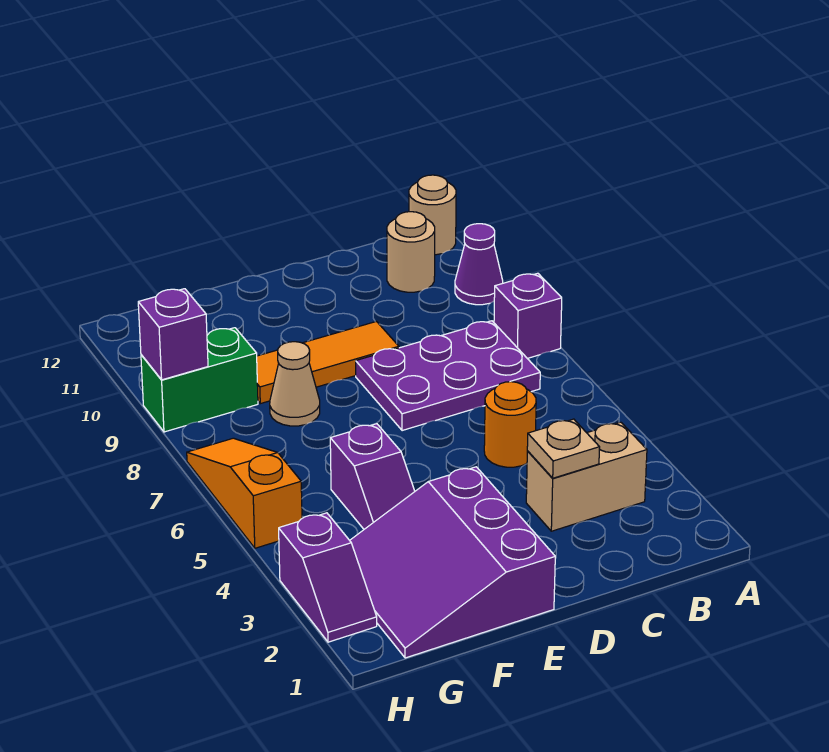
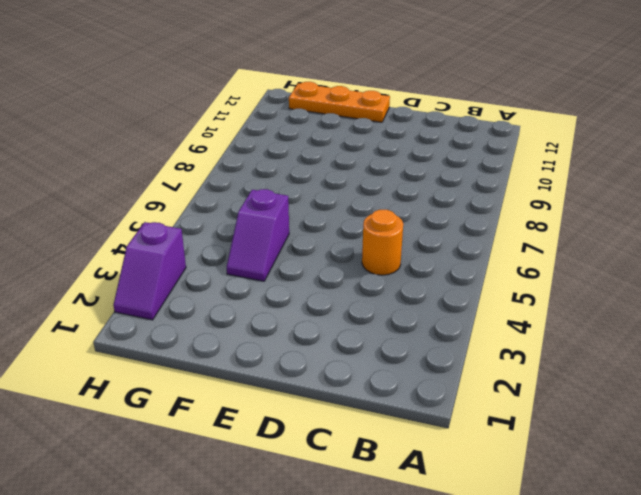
orange plate E12:G12 level 1 -> none
none -> purple brick A8 level 1
none -> purple cone A10 level 1
none -> tan round brick A12 level 1

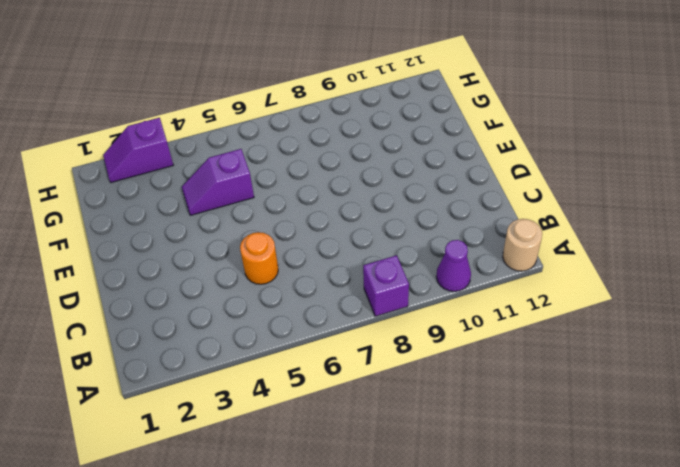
none -> tan brick B3:C3 level 1
none -> purple plate B7:D8 level 1
none -> tan round brick B11 level 1

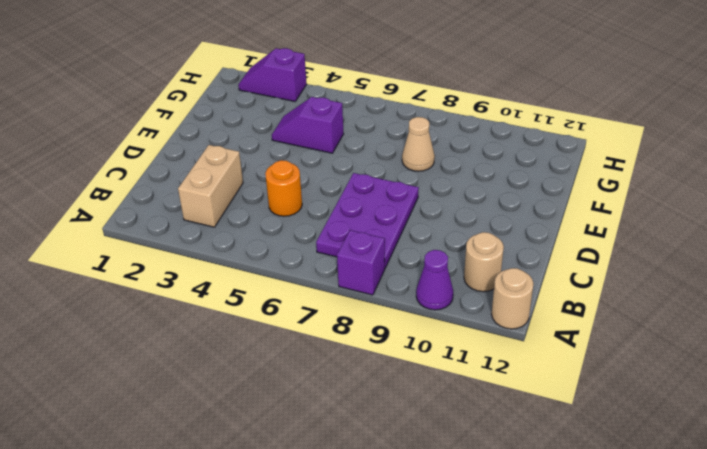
none -> orange tile D9:F9 level 1
none -> purple slope E1:G3 level 1 top E
none -> green brick G9:H9 level 1

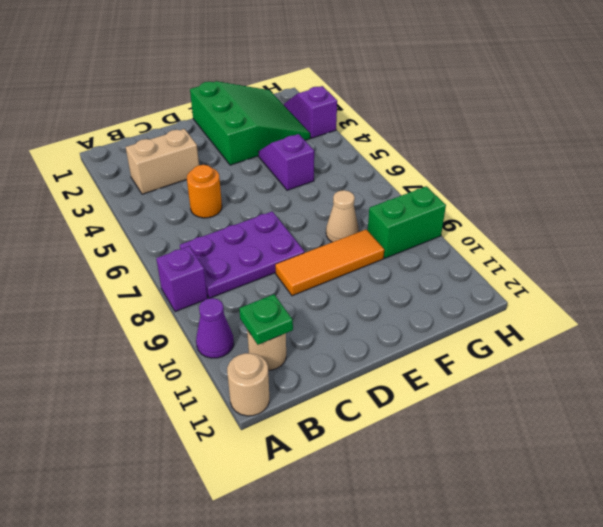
green plate B11 level 2 -> none
green slope E1:G3 level 1 top E -> purple slope E1:G3 level 1 top E
none -> orange slope H5:H7 level 1 top 5
none -> tan plate C3 level 2
none -> purple brick H9 level 2

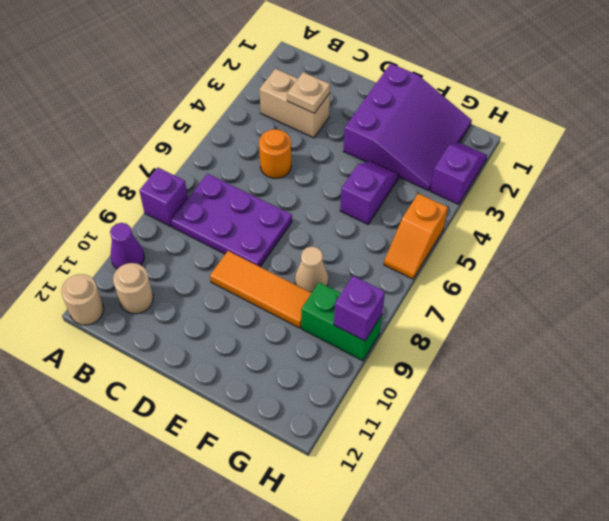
orange slope H5:H6 level 1 top 5 -> orange slope H5:H7 level 1 top 5

